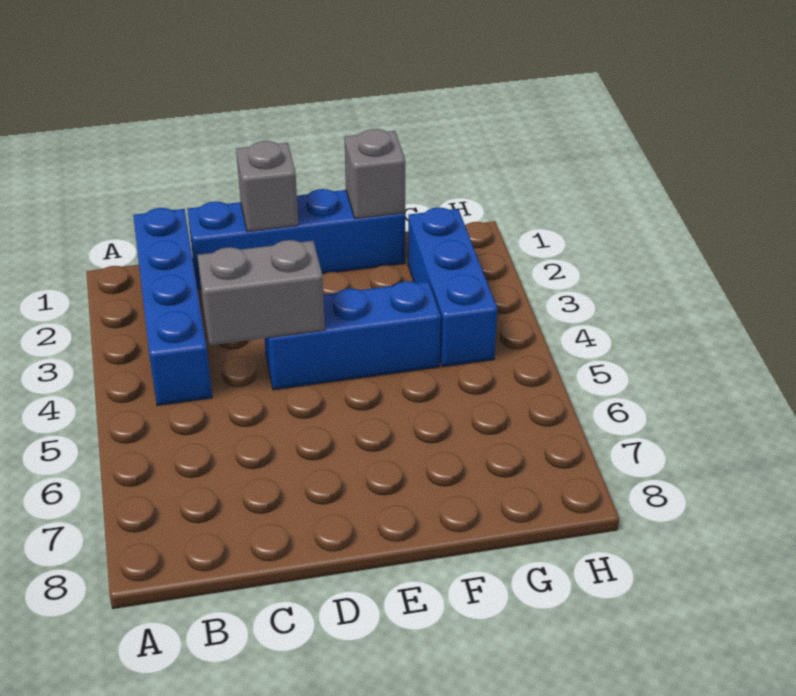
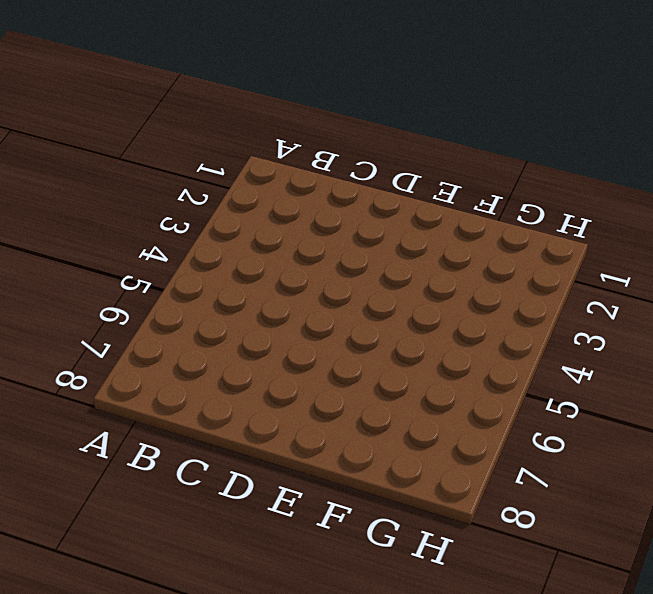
none -> blue brick B1:B4 level 1
none -> blue brick C1:F1 level 1

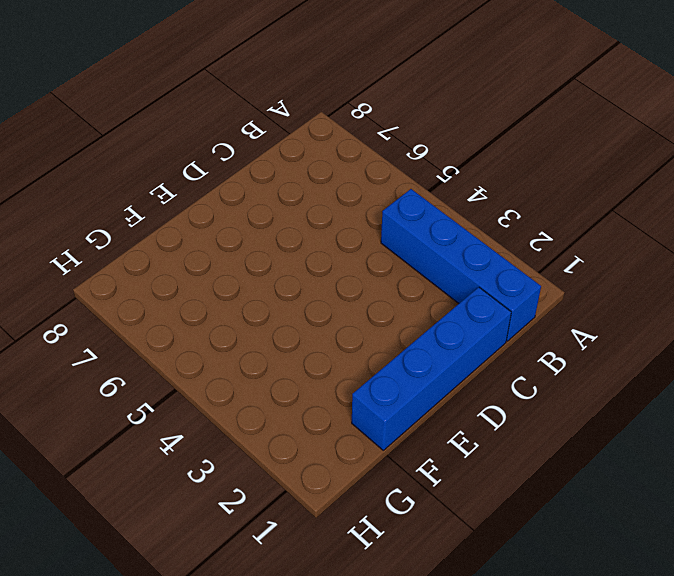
none -> blue brick D4:F4 level 1
none -> blue brick G2:G4 level 1

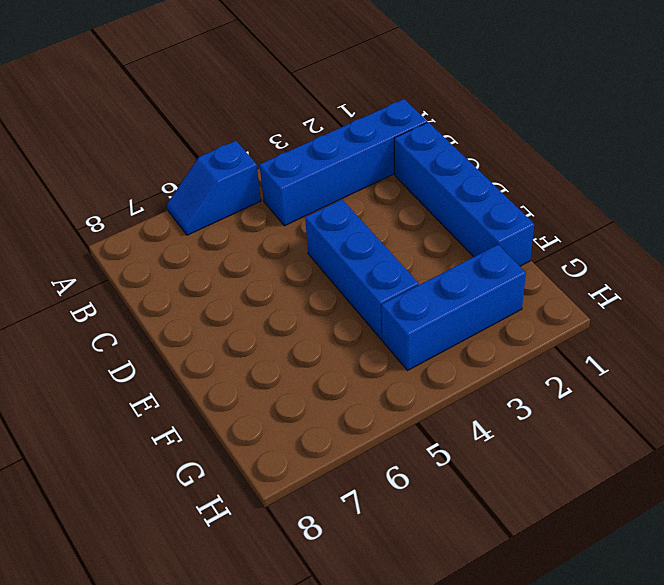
blue slope A5:A6 level 1 top 5 -> none
none -> grey brick C4:D4 level 2
none -> grey brick D1 level 2

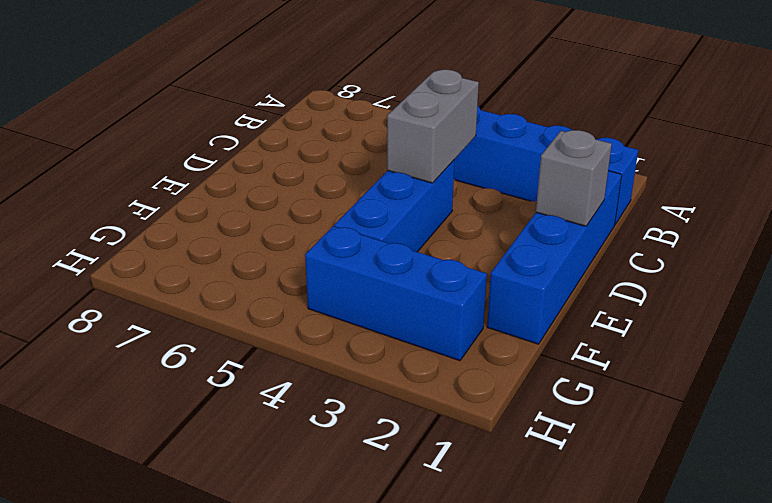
none -> grey brick F1 level 2

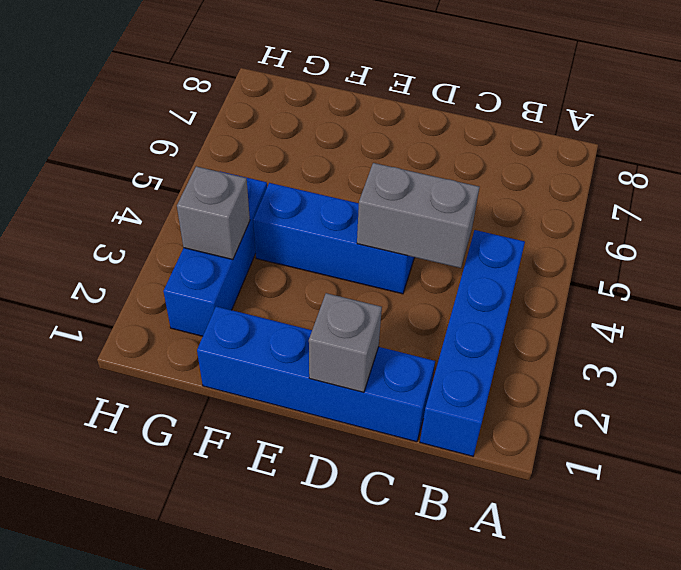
grey brick G3 level 2 -> grey brick F1 level 2

